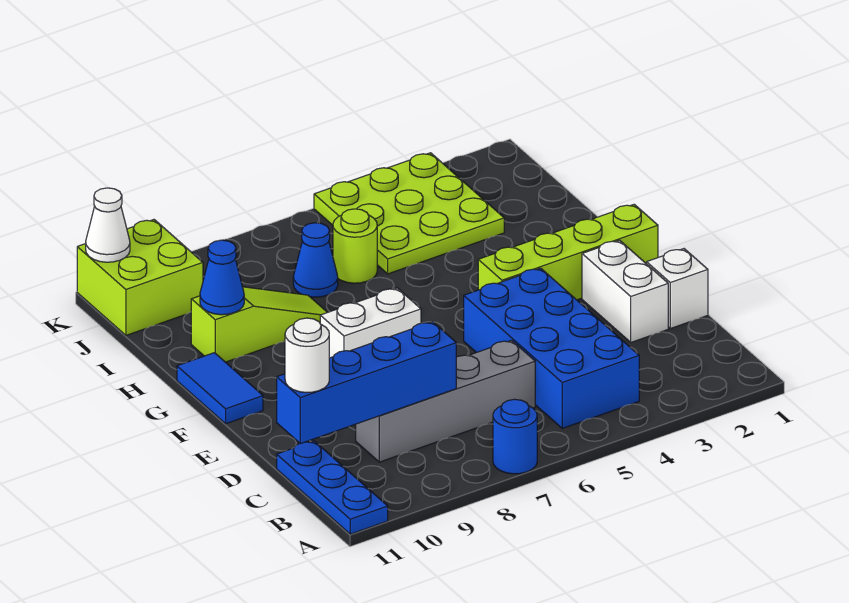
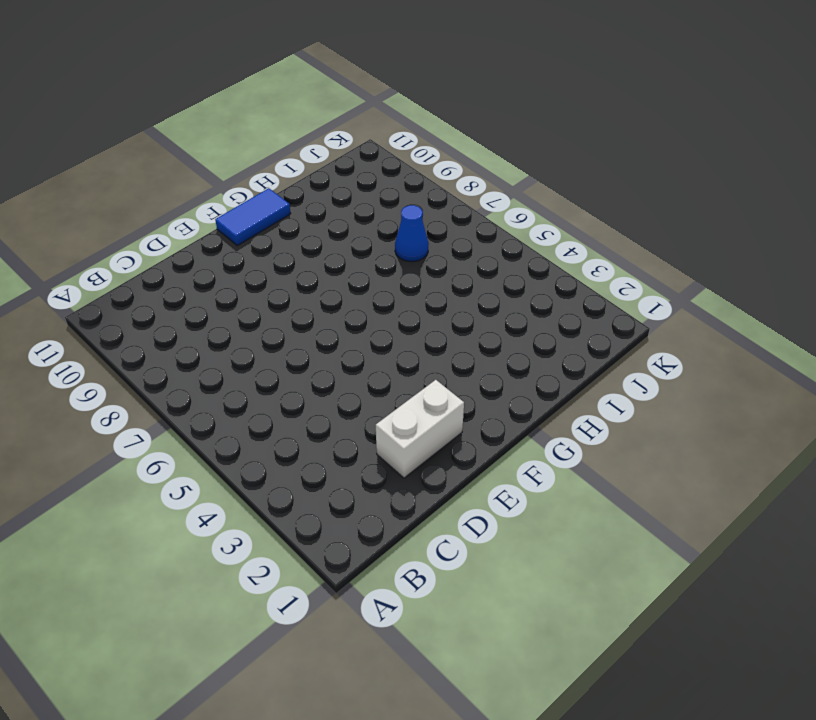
none -> blue round brick A7 level 1
none -> blue plate A11:C11 level 1
none -> blue brick B4:E5 level 1

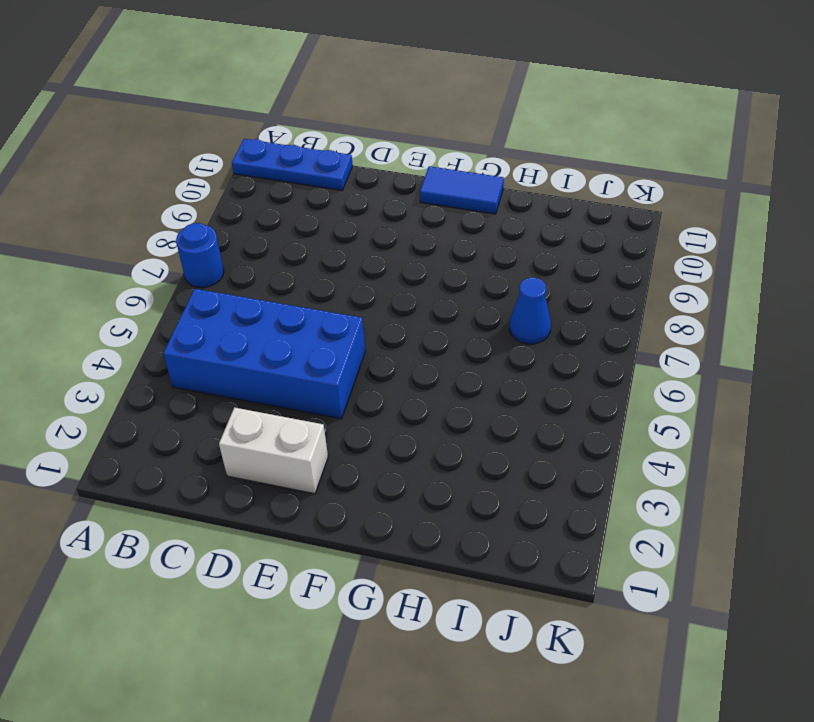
none -> grey brick C6:C9 level 1
none -> white brick D1 level 1
none -> lime brick F1:F4 level 1

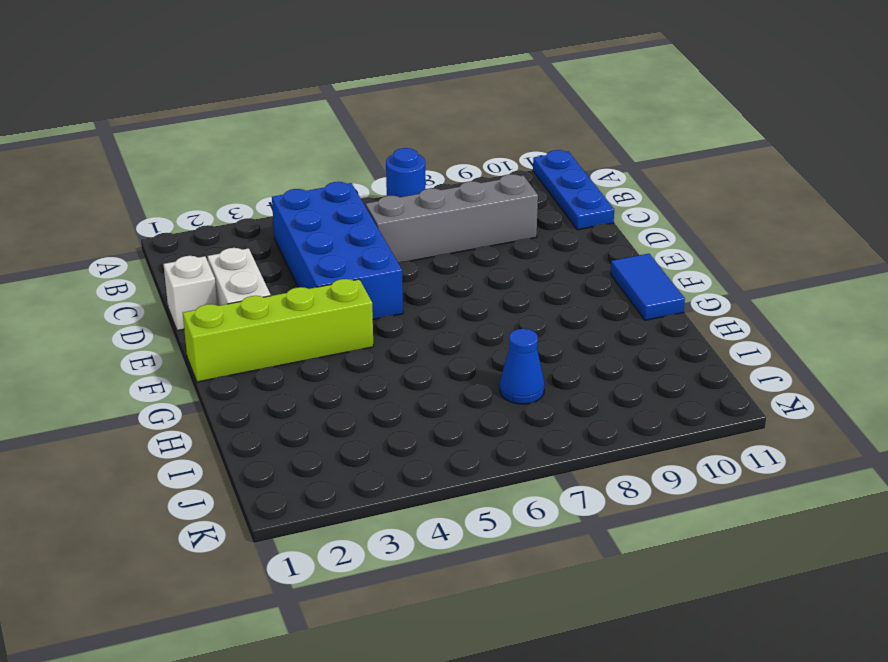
none -> white brick F7:F8 level 1
none -> lime slope H8:H10 level 1 top 10
none -> lime plate I3:K5 level 1

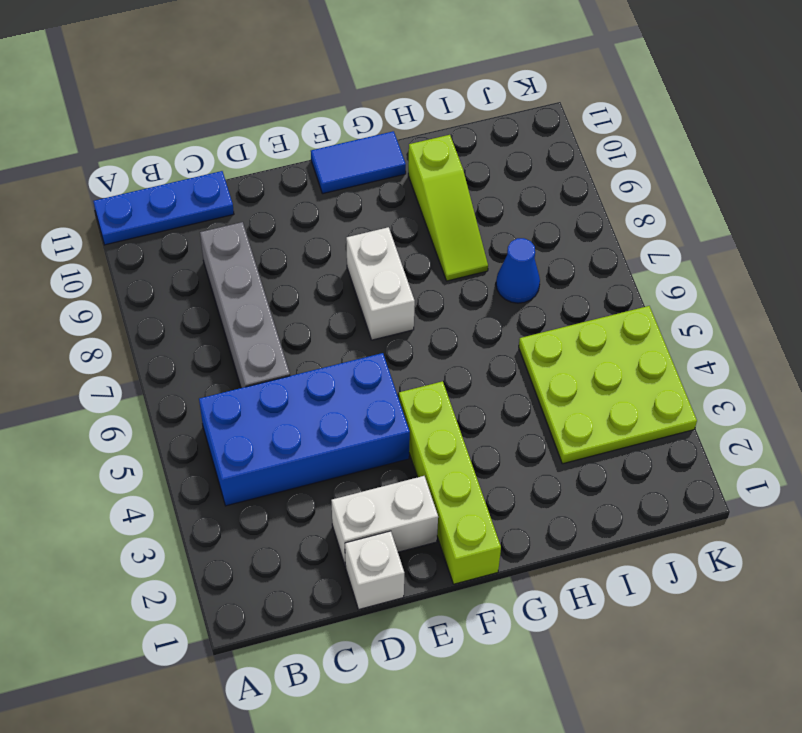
none -> blue round brick A7 level 1
none -> lime round brick I6 level 1
none -> lime brick J10:K11 level 1

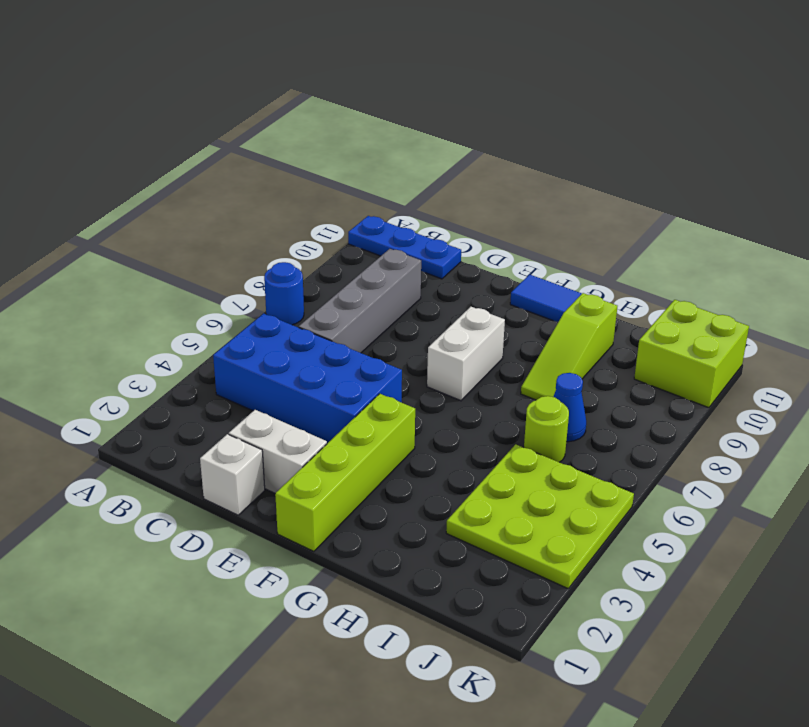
none -> blue brick C8:C11 level 2
none -> blue cone H10 level 2
none -> white cone K11 level 2

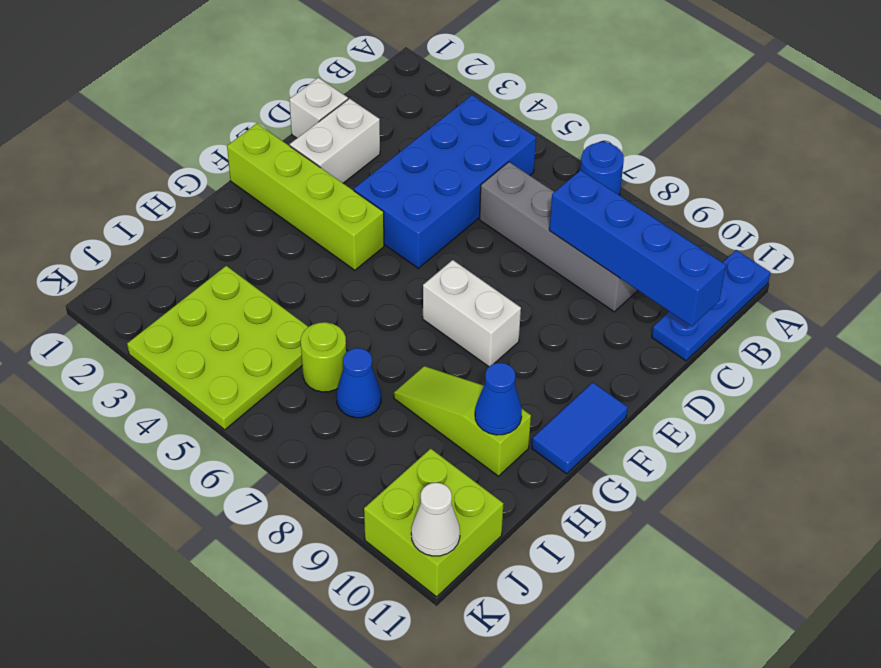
none -> white round brick C11 level 3

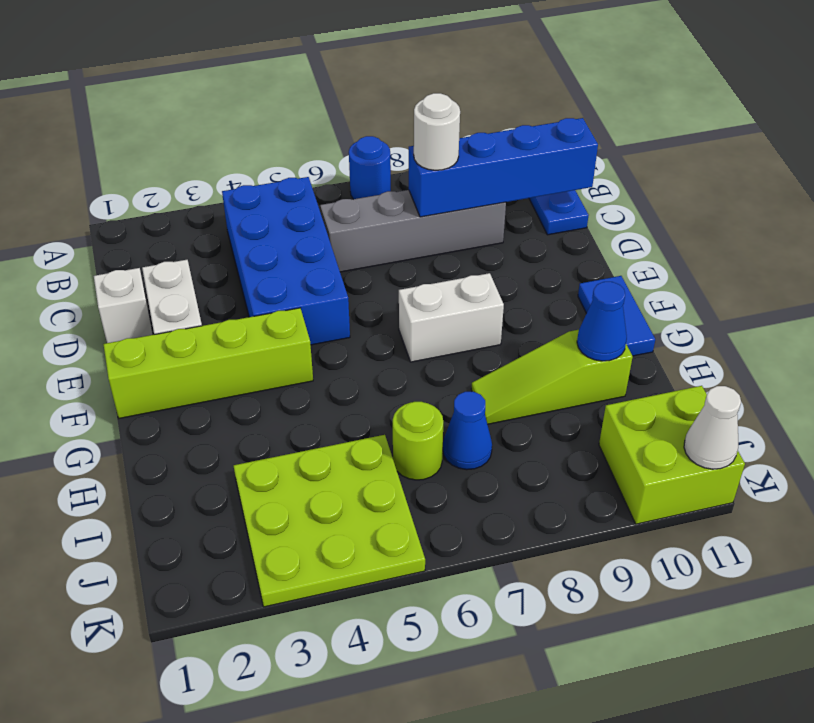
white round brick C8 level 3 -> white round brick C11 level 3

